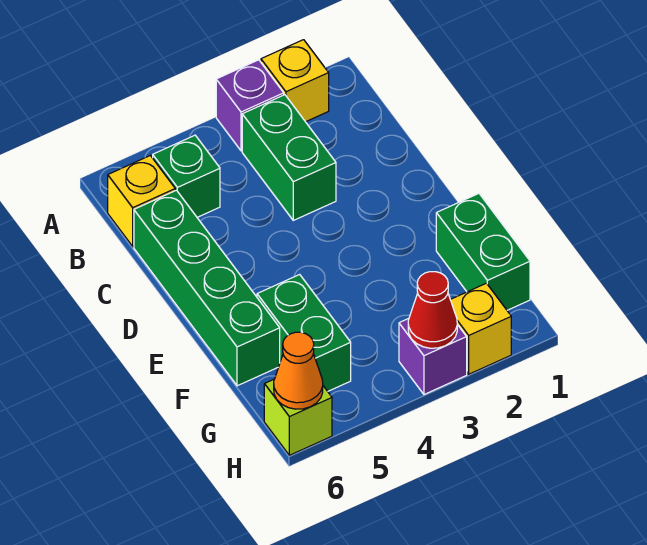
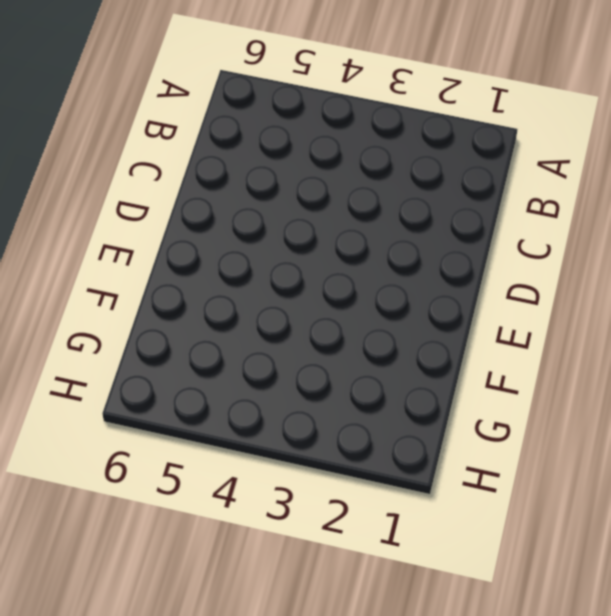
none -> yellow brick A2 level 1
none -> purple brick A3 level 1
none -> green brick B3:C3 level 1

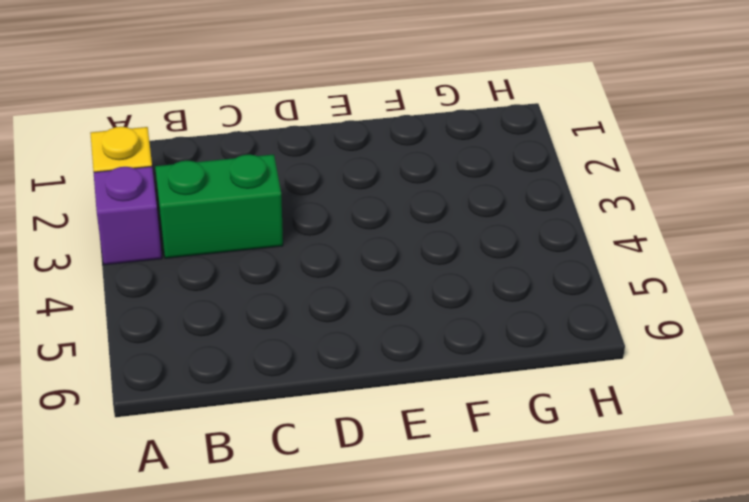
none -> green brick B5 level 1
none -> yellow brick B6 level 1
none -> green brick C6:F6 level 1

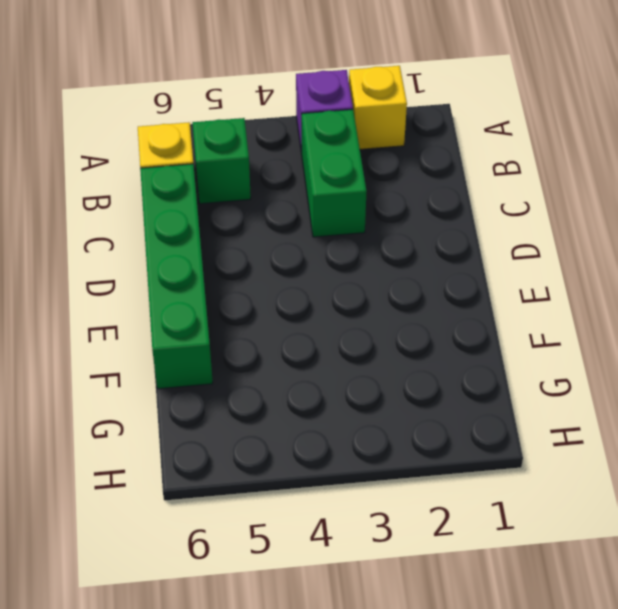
none -> green brick F1:G1 level 1
none -> green brick F5:G5 level 1
none -> yellow brick H2 level 1

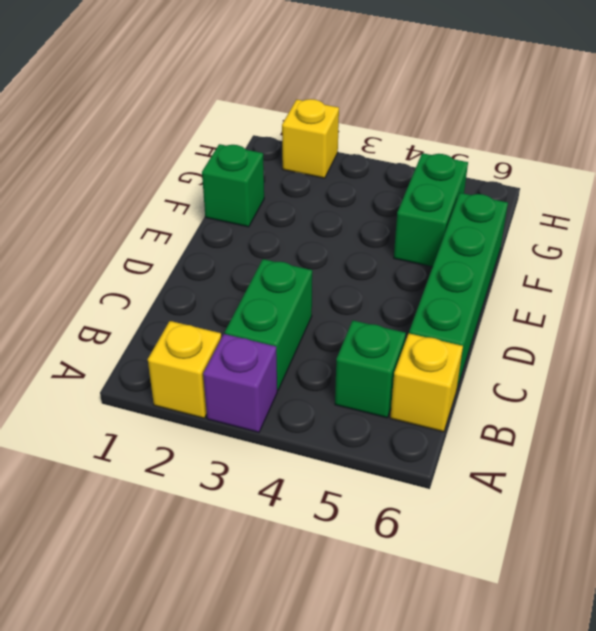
green brick F1 level 1 -> green brick F1:G1 level 1
none -> purple brick H3 level 1
none -> lime brick H6 level 1
none -> red cone H3 level 2

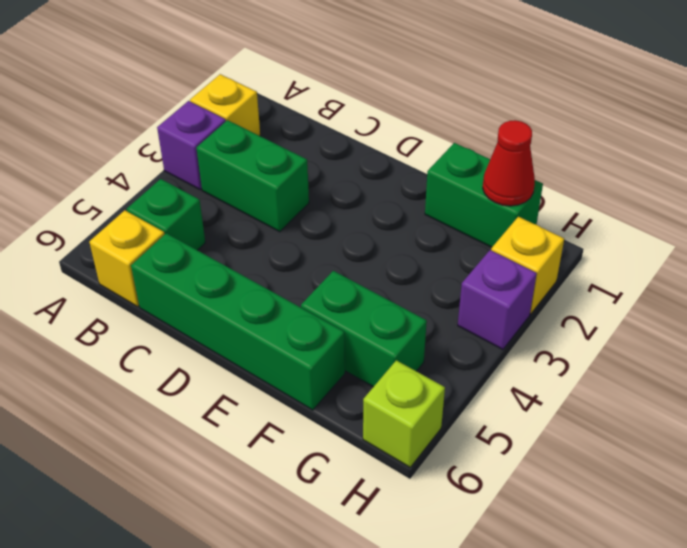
red cone G1 level 2 -> red cone H3 level 2
none -> orange cone H6 level 2

